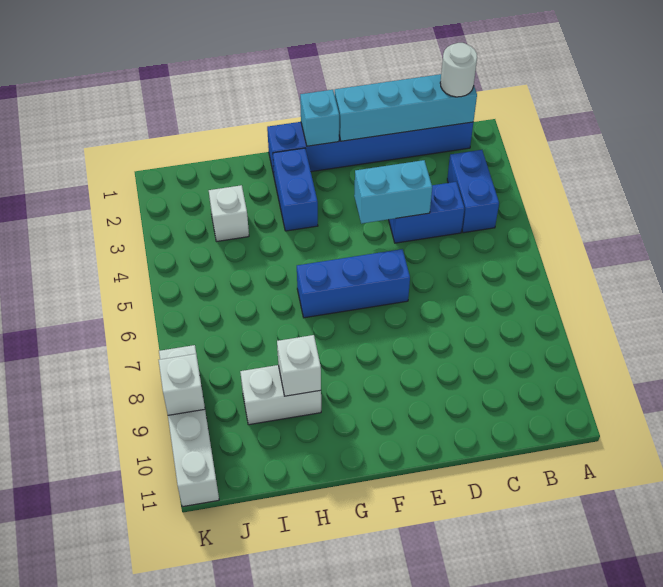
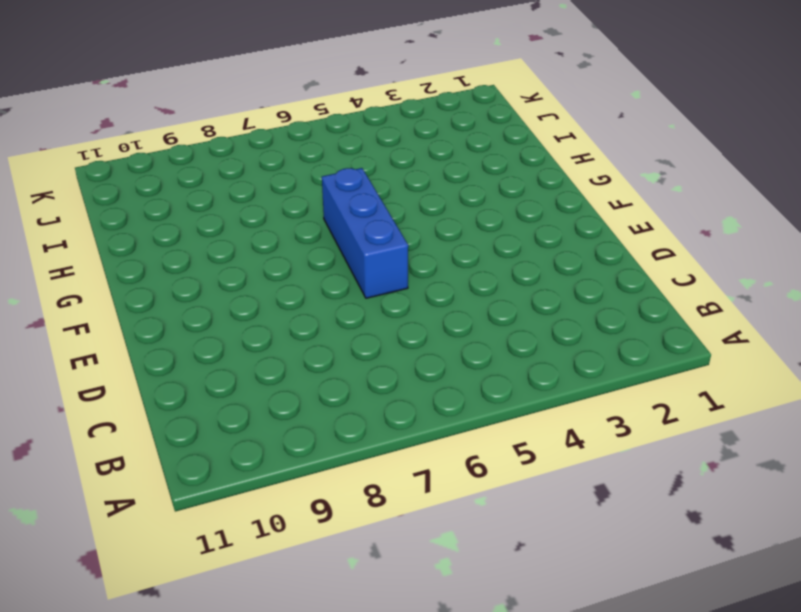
none -> blue brick B1:G1 level 1
none -> blue brick B3:B4 level 1
none -> blue brick C4:D4 level 1

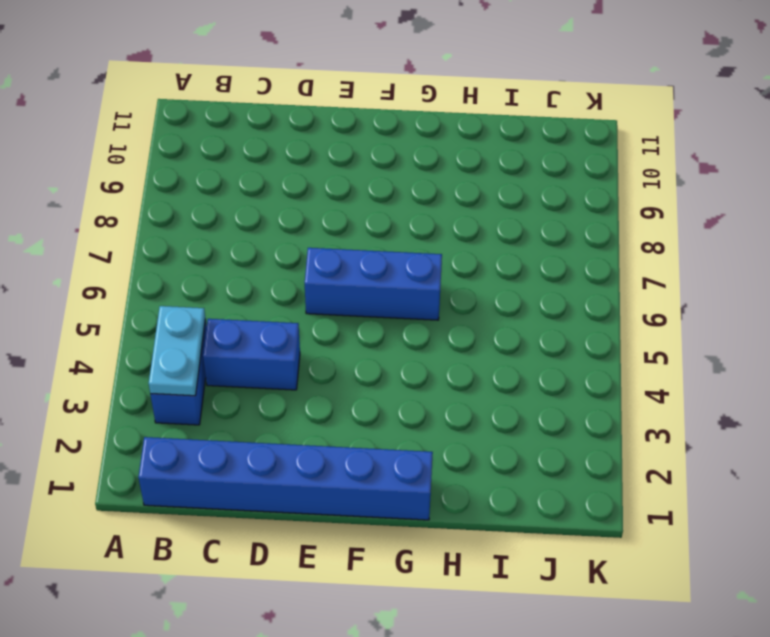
cyan plate B3:B4 level 2 -> none
none -> blue brick G2:G3 level 1
none -> white brick H9:I9 level 1
none -> white brick I3 level 1

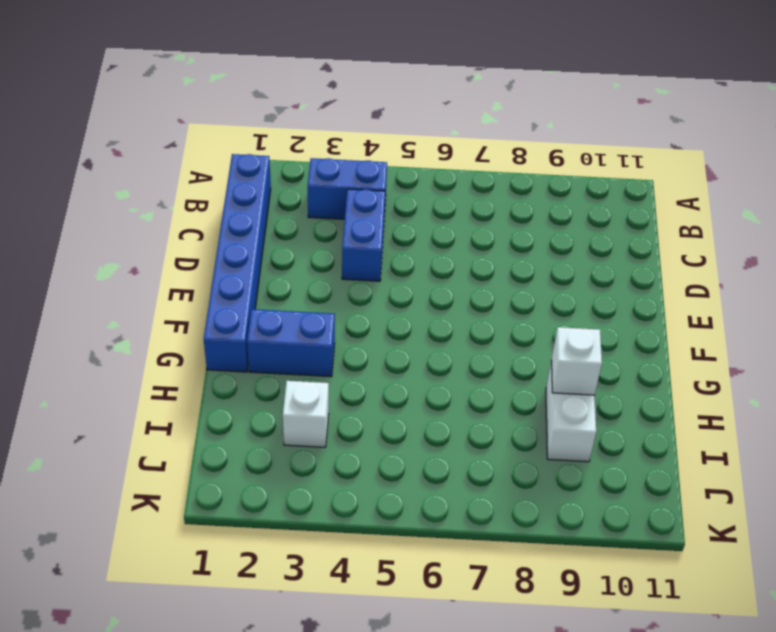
none -> blue brick E6:G6 level 1
none -> white brick K8:K11 level 1
none -> cyan brick B1:E1 level 2

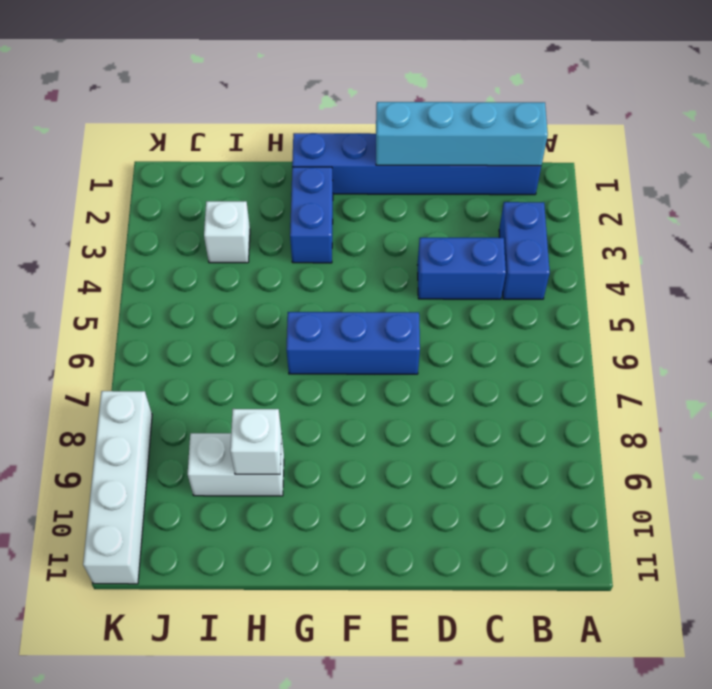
none -> cyan brick D4:E4 level 2
none -> cyan brick F1 level 2
none -> white brick K9 level 2

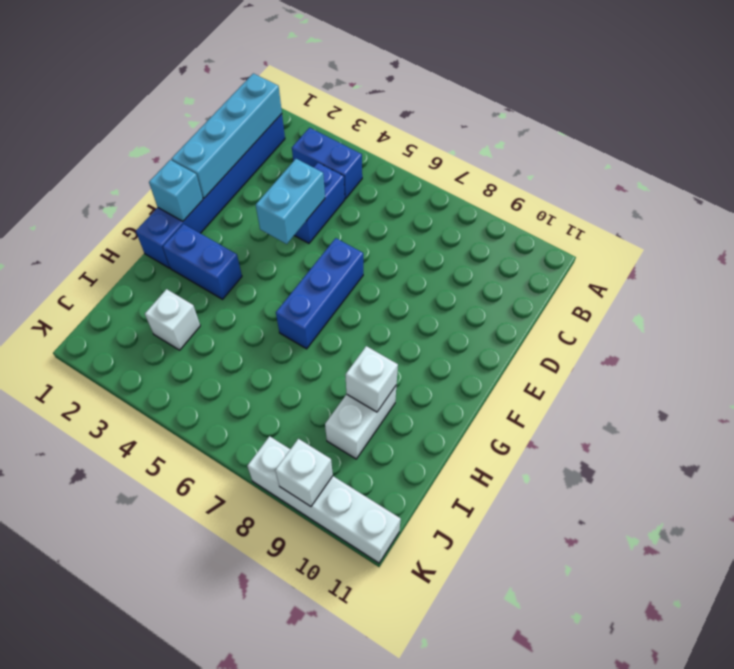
none -> white round brick B1 level 3

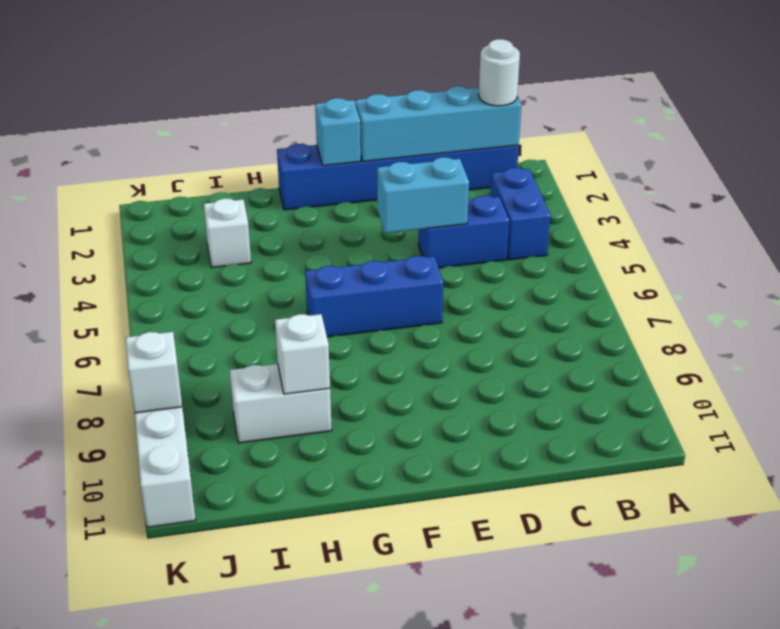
none -> blue brick G2:G3 level 1

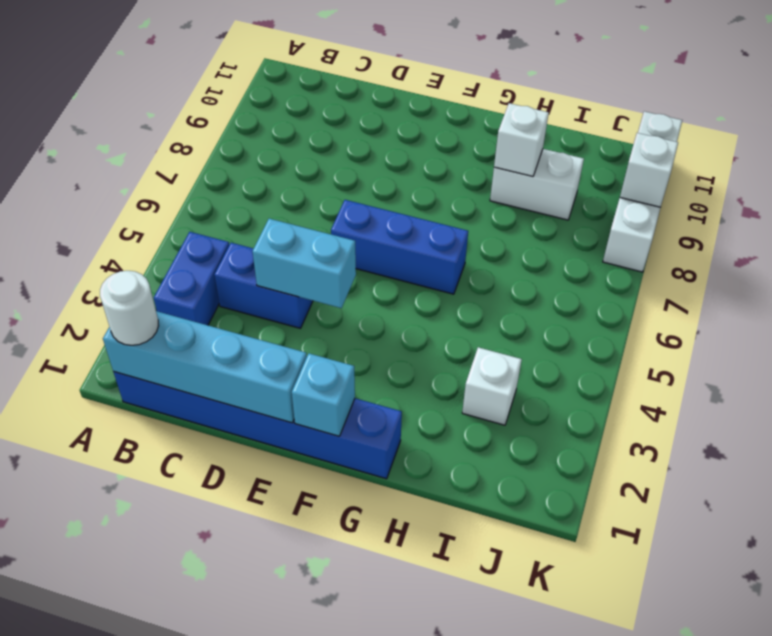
none -> blue brick G2:G3 level 1

